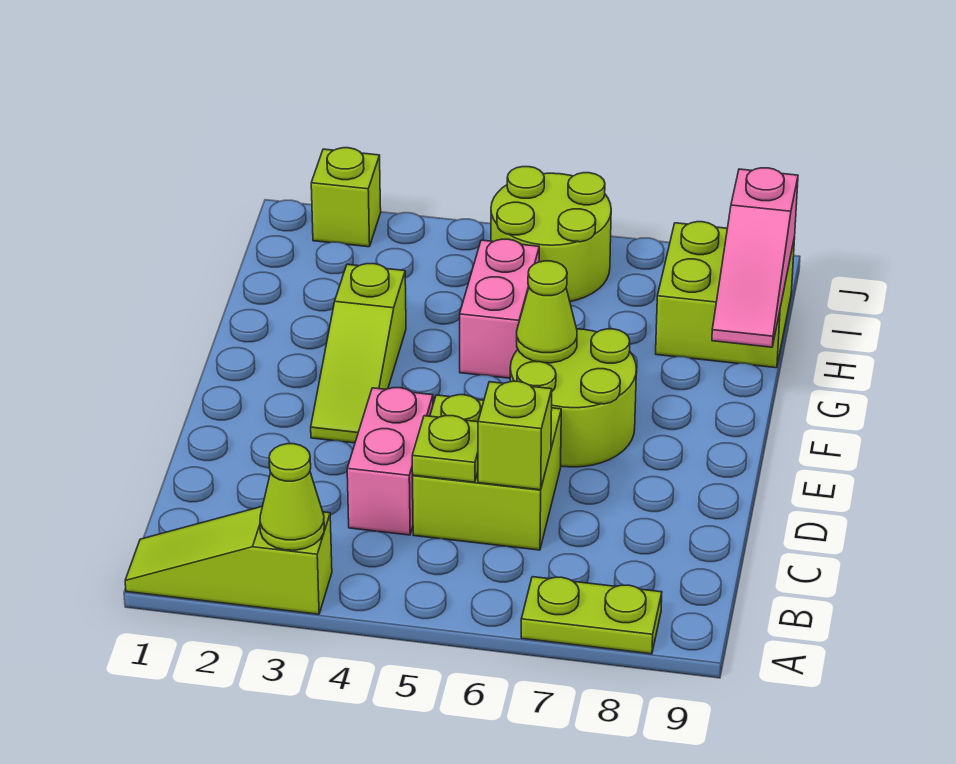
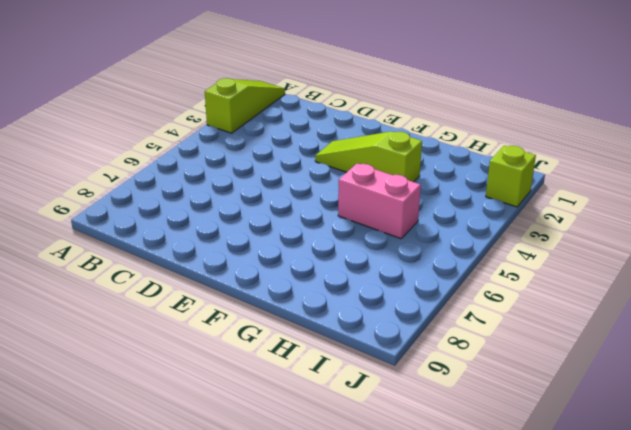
none -> lime plate A7:A8 level 1
none -> pink brick C4:D4 level 1
none -> lime brick C5:D6 level 1

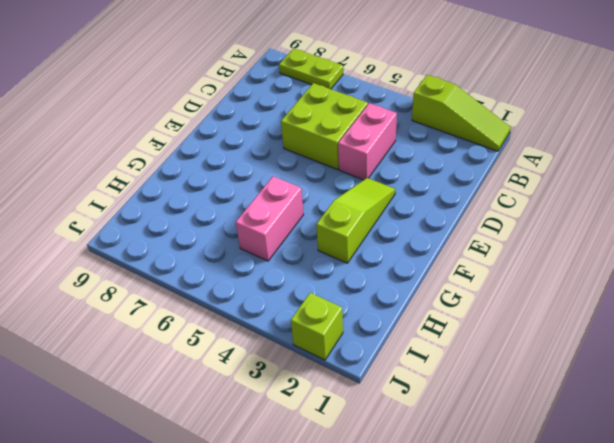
none -> lime round brick E6:F7 level 1
none -> lime brick H8:I9 level 1
none -> lime round brick I5:J6 level 1

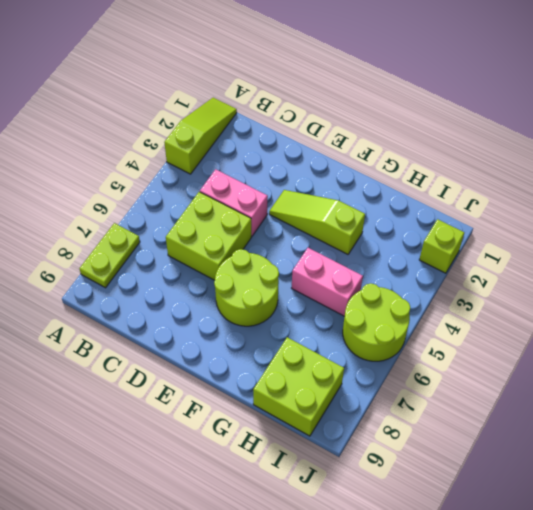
none -> lime cone A3 level 2
none -> lime plate C5 level 2
none -> lime brick C6 level 2

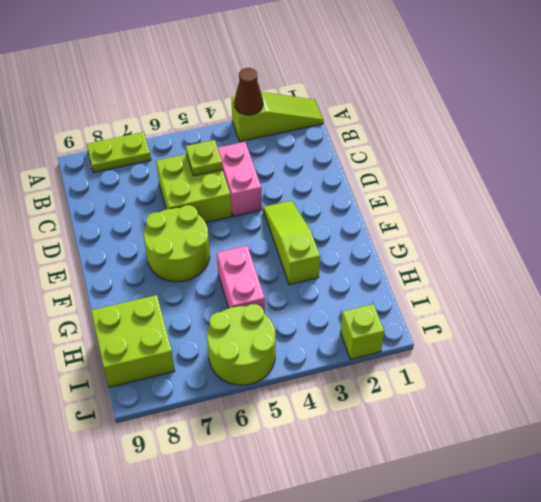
brown cone A3 level 2 -> lime cone A3 level 2
none -> lime brick C6 level 2
none -> lime cone F6 level 2
none -> pink slope G9:I9 level 2 top I

